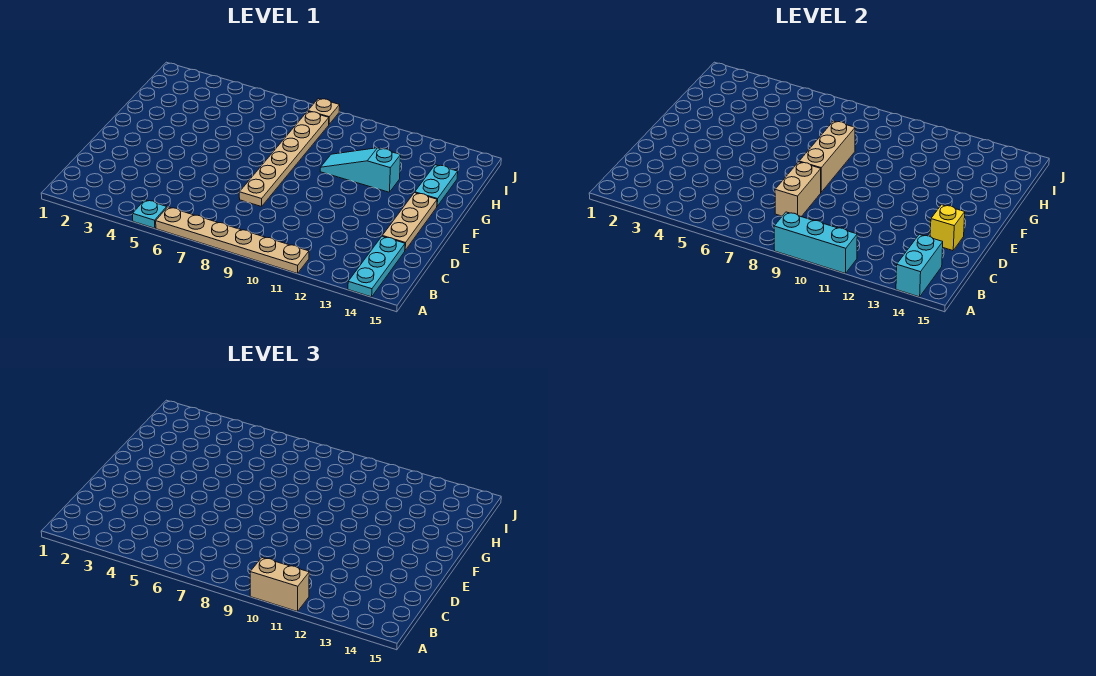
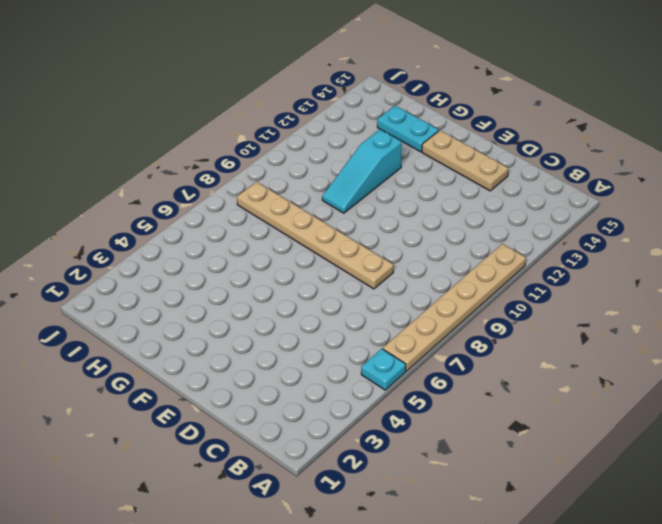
none -> cyan plate A14:C14 level 1
none -> tan plate J8 level 1
none -> cyan brick A9:A11 level 2

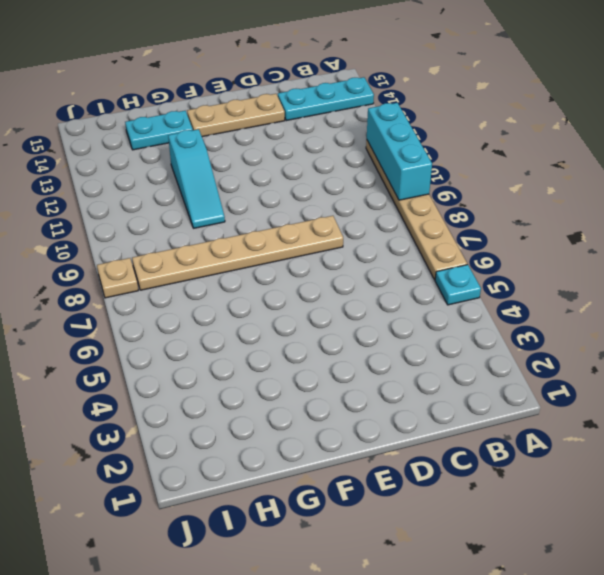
none -> cyan brick A14:B14 level 2
none -> tan brick C8:D8 level 2
none -> yellow brick D14 level 2

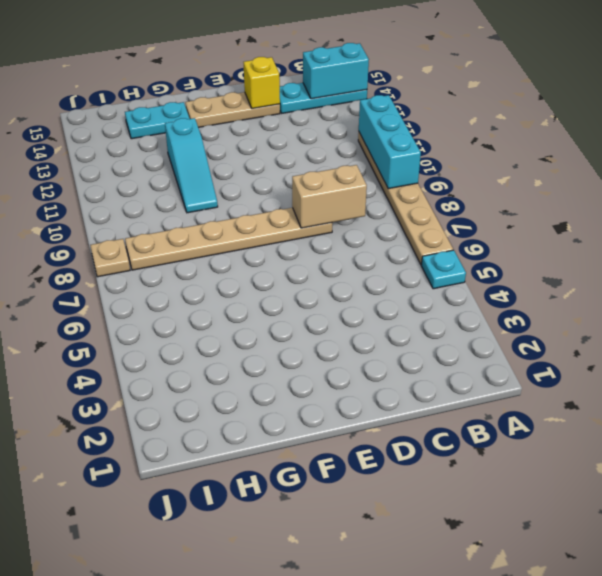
none -> tan brick E8:G8 level 2
none -> tan brick A10:A11 level 3

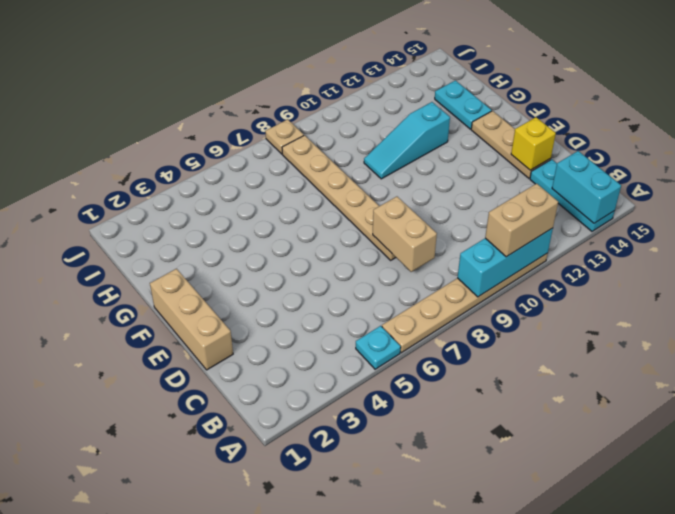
tan brick D1:F1 level 1 -> tan brick E8:G8 level 2

